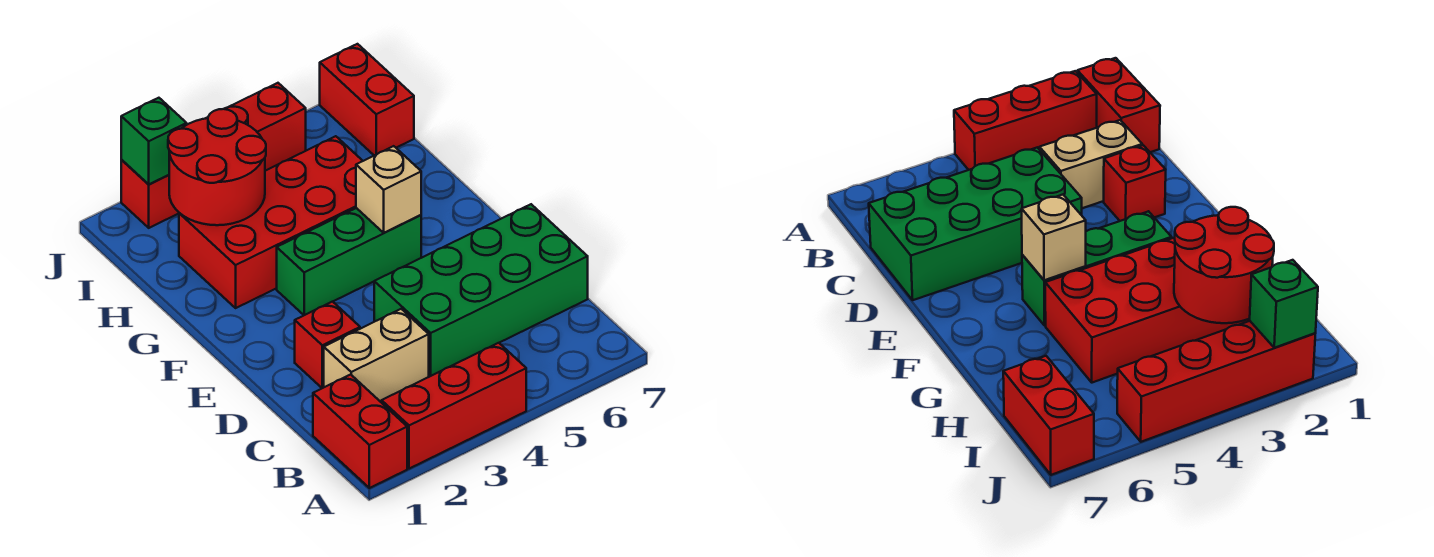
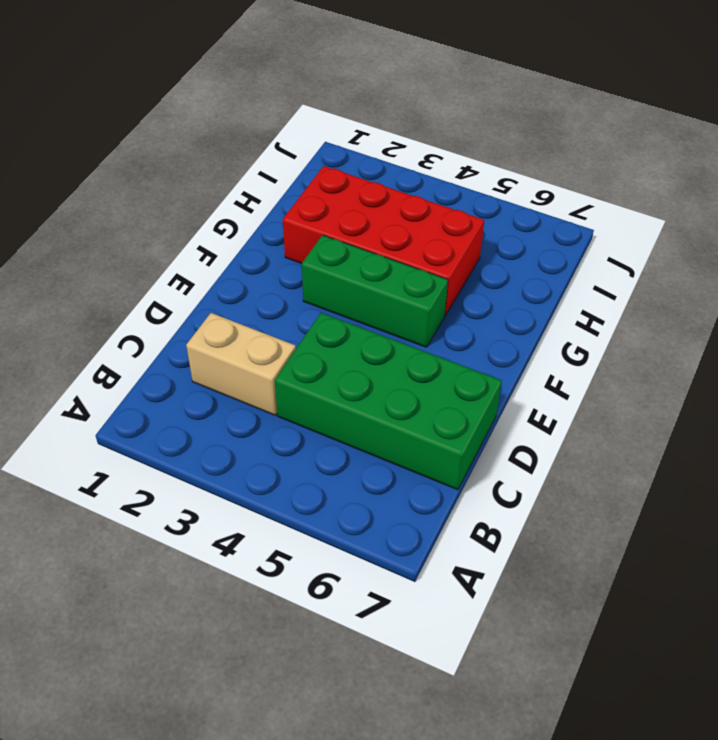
none -> red brick A1:B1 level 1
none -> red brick A2:A4 level 1
none -> red brick D2 level 1

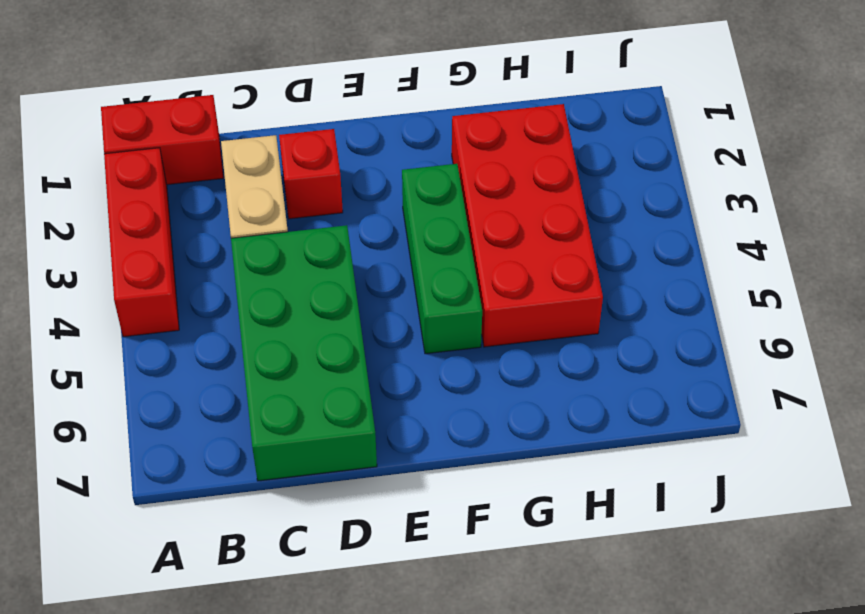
none -> red brick I7:J7 level 1
none -> red brick J2:J5 level 1
none -> tan brick F5 level 2

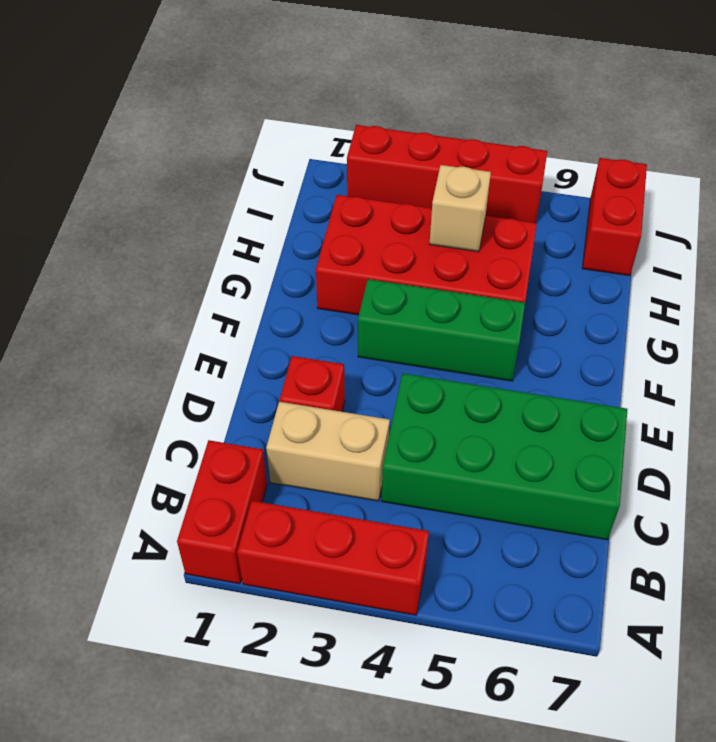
tan brick H4 level 2 -> tan brick F5 level 2
none -> red round brick H2:I3 level 2
none -> green brick J2 level 2

